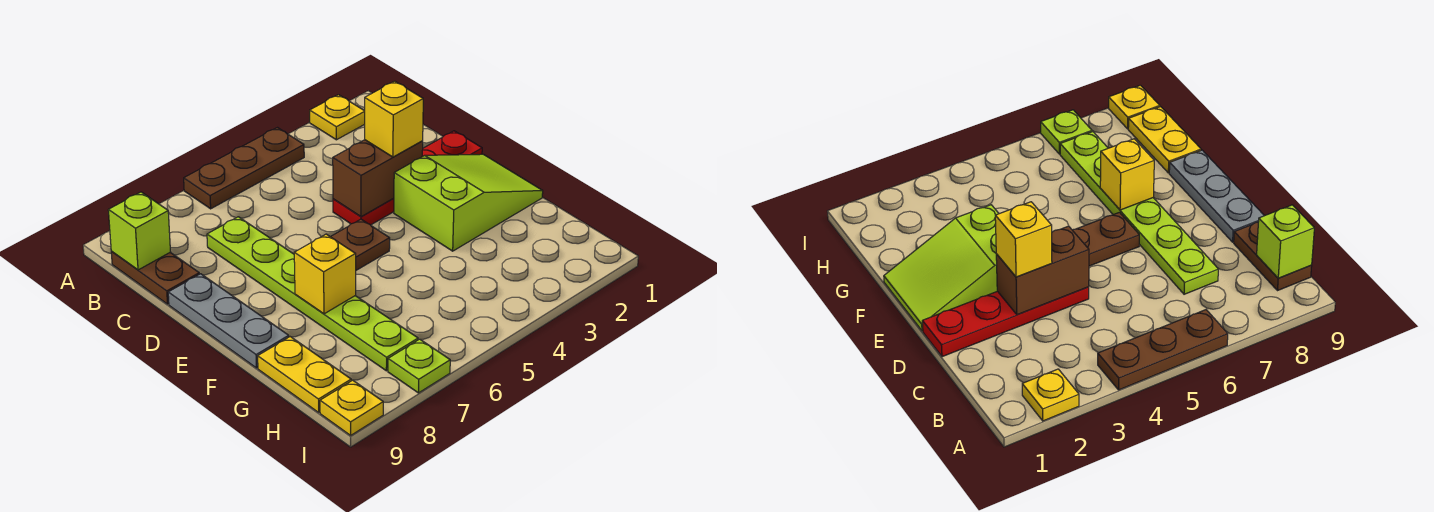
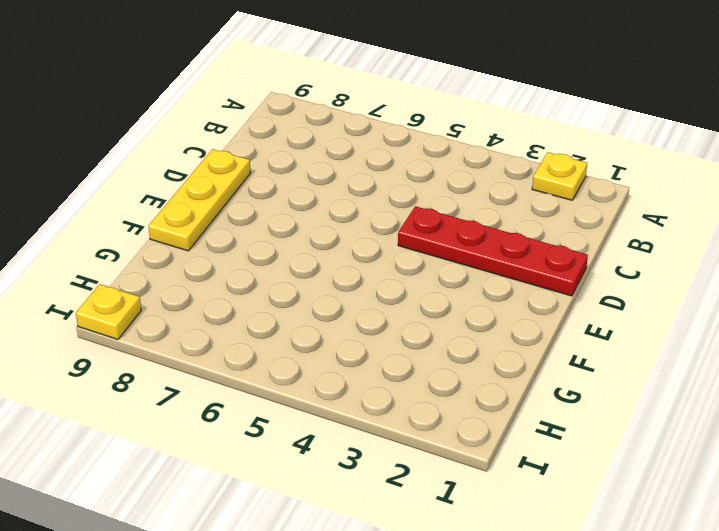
yellow plate D9:F9 level 1 -> grey plate D9:F9 level 1
none -> brown plate A4:A6 level 1
none -> brown plate B9:C9 level 1
none -> lime plate C7:H7 level 1

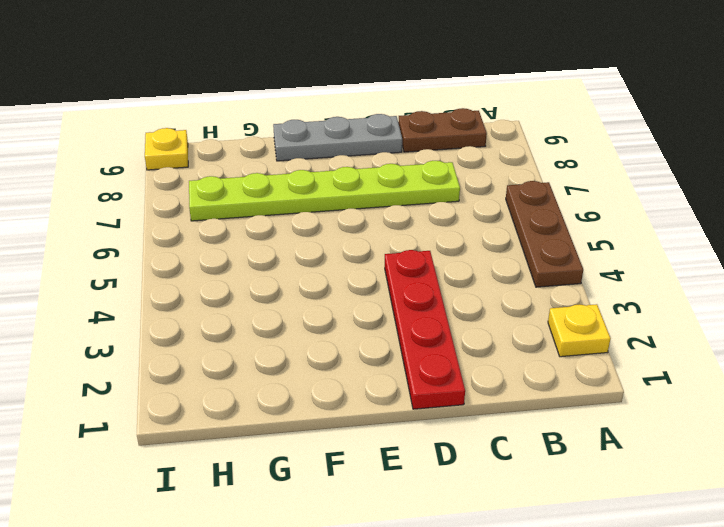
none -> lime slope E1:F3 level 1 top 3
none -> brown plate E5:E6 level 1
none -> yellow plate G9:H9 level 1

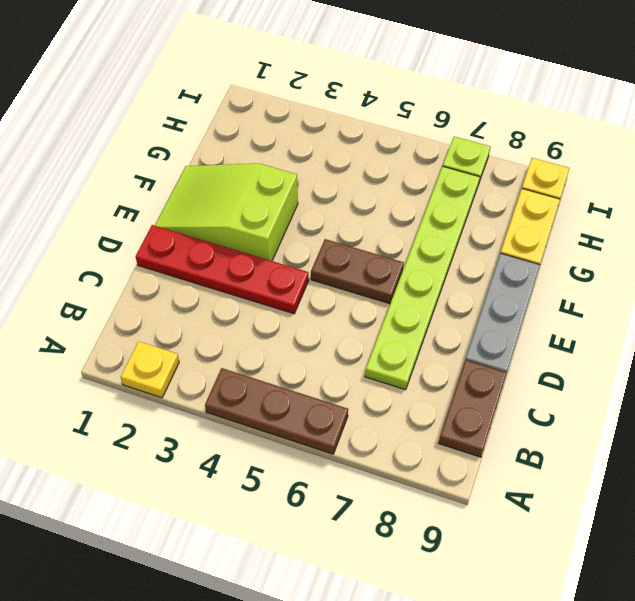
none -> lime brick B9 level 2
none -> brown brick D3:D4 level 2
none -> yellow brick F7 level 2

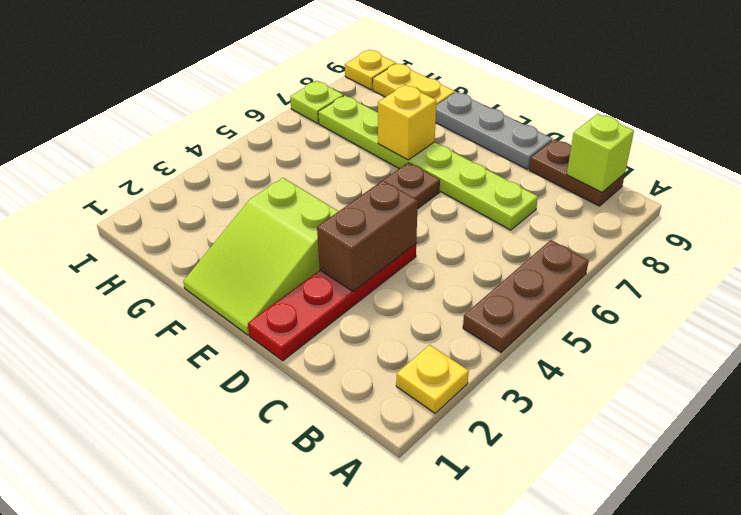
none -> yellow brick D3 level 3

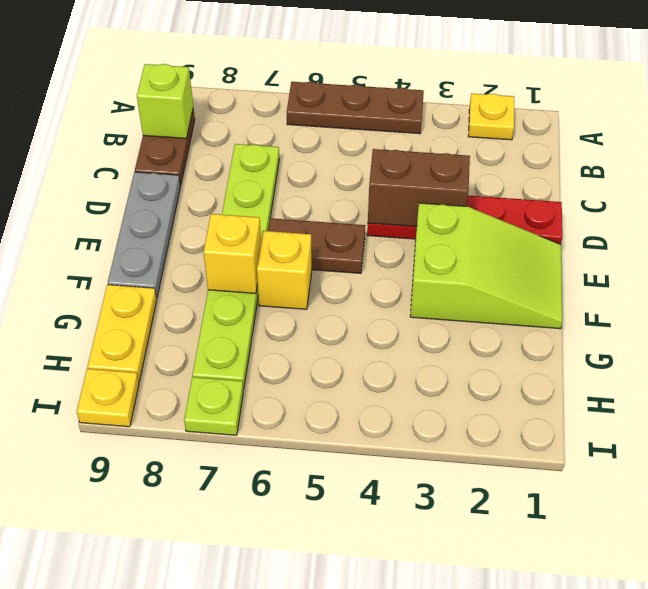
yellow brick F6 level 1 -> yellow brick D3 level 3

